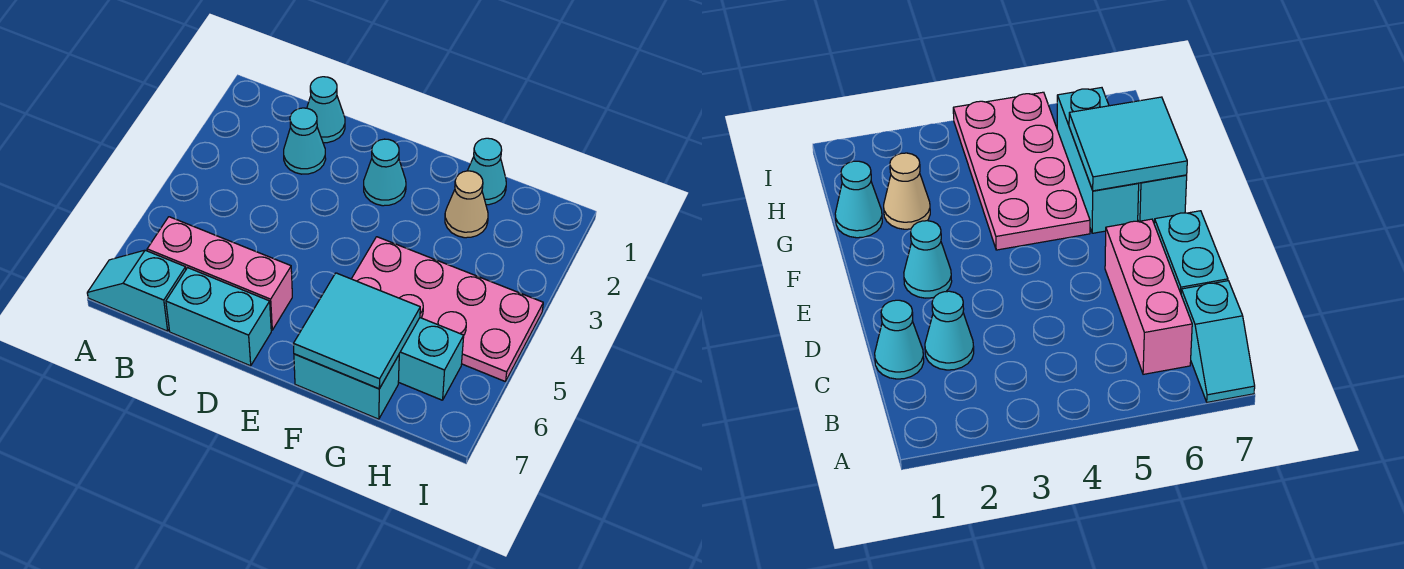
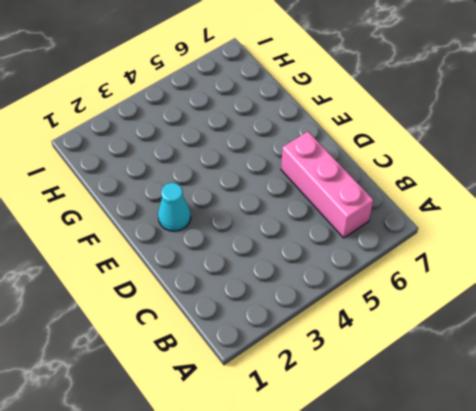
none -> cyan slope A7:B7 level 1 top B
none -> cyan cone C1 level 1
none -> cyan cone C2 level 1

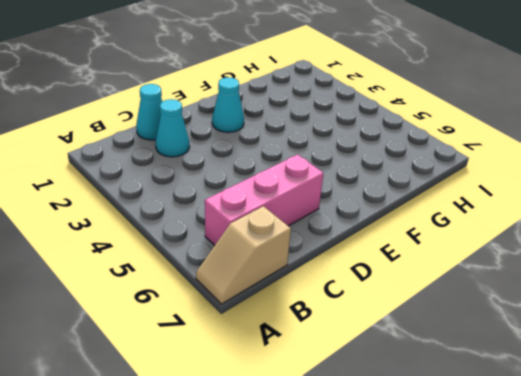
tan slope A7:B7 level 1 top B -> cyan slope A7:B7 level 1 top B
none -> cyan brick C7:D7 level 1
none -> pink plate F4:I5 level 1
none -> cyan brick F6:H6 level 1

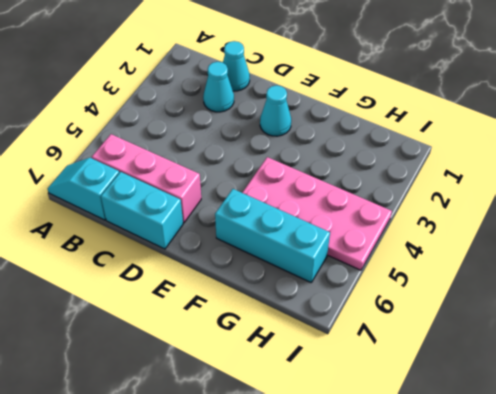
none -> cyan brick F7:G7 level 1
none -> cyan cone G1 level 1
none -> tan cone G2 level 1

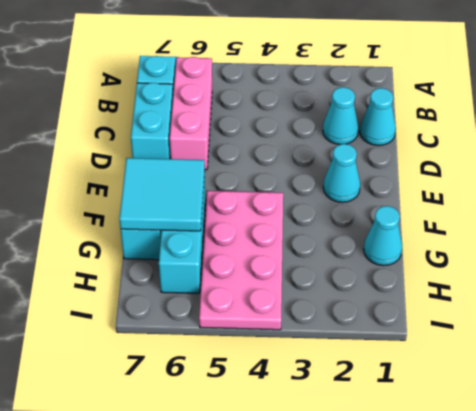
none -> tan cone G2 level 1

